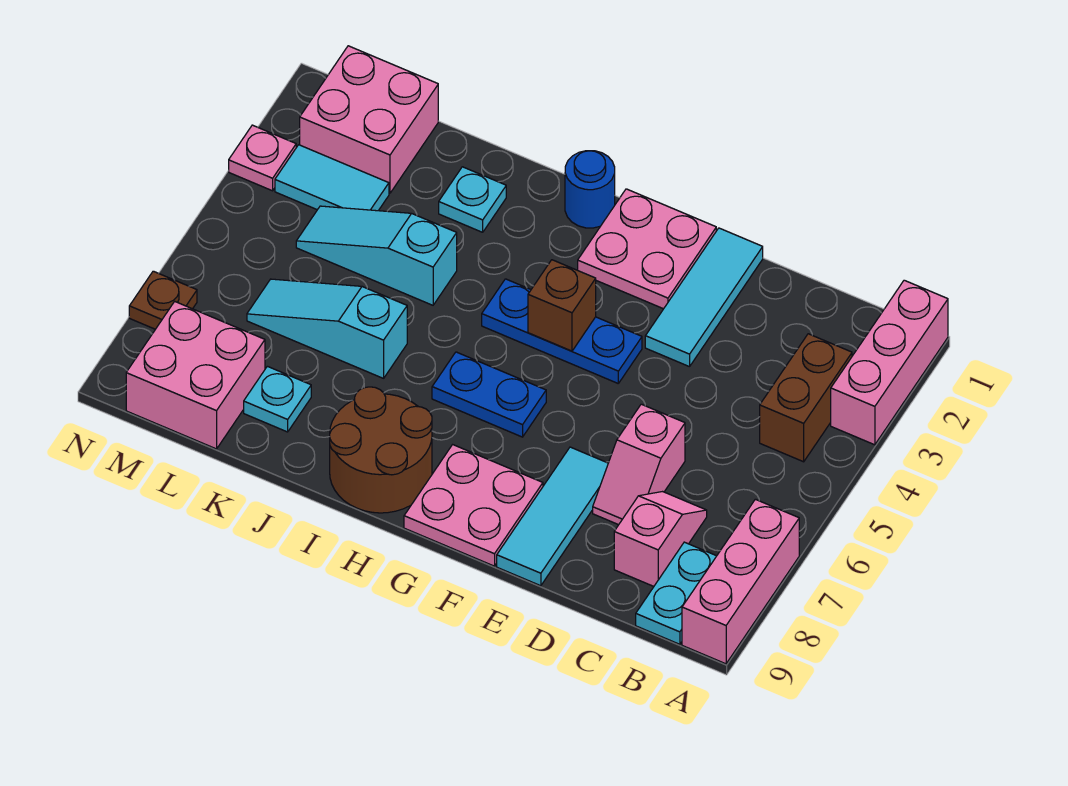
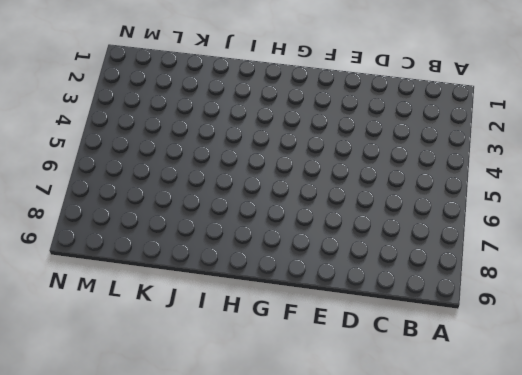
none -> pink brick A1:A3 level 1
none -> pink brick A7:A9 level 1
none -> brown brick B3:B4 level 1

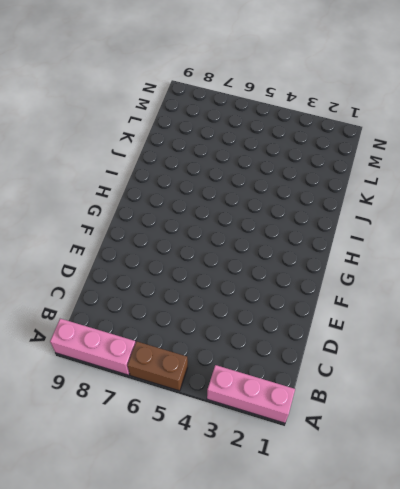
brown brick A5:A6 level 1 -> brown brick B3:B4 level 1
none -> cyan plate B8:B9 level 1
none -> pink slope C7:C8 level 1 top 8
none -> pink slope D6:D7 level 1 top 6

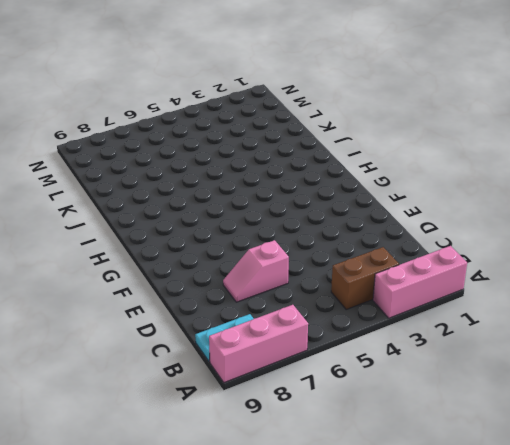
none -> pink slope C7:C8 level 1 top 8
none -> cyan tile E1:E3 level 1
none -> cyan tile E7:E9 level 1

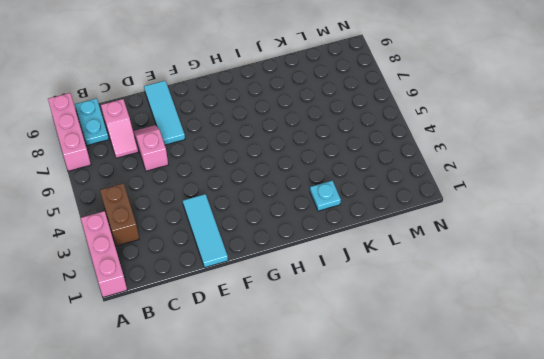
none -> pink plate F1:G2 level 1
none -> blue plate F4:H4 level 1
none -> pink plate F8:G9 level 1

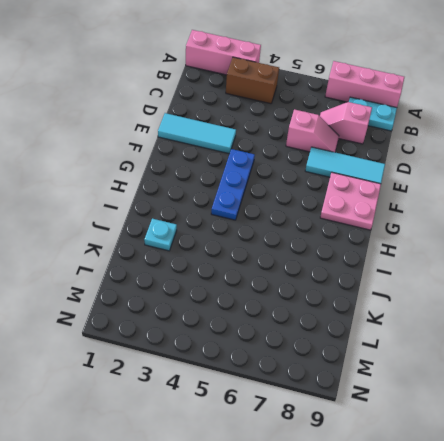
none -> pink plate F1:G2 level 1
none -> blue plate G6:H6 level 1
none -> blue round brick H1 level 1

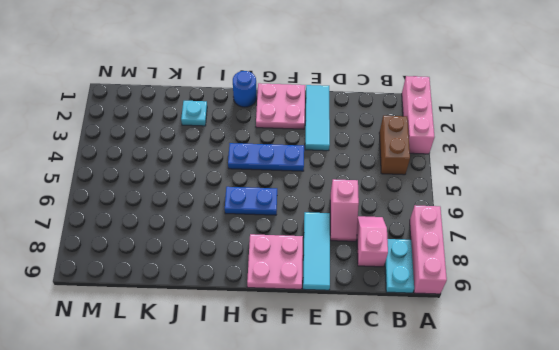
none -> brown round brick H8:I9 level 1
none -> cyan slope J4:L4 level 1 top J
none -> cyan slope J6:L6 level 1 top J

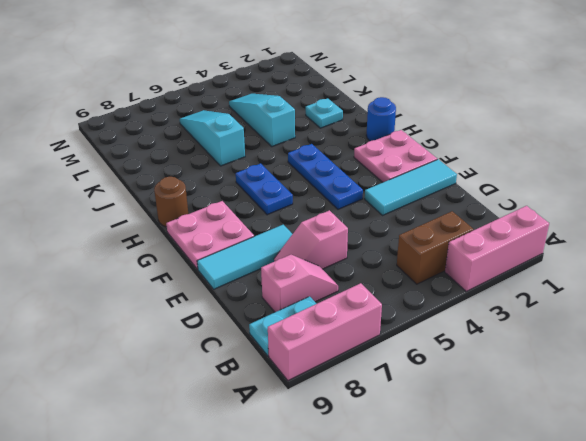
brown round brick H9 level 1 -> brown round brick H8:I9 level 1
none -> cyan plate K8 level 1
none -> pink brick L1:M2 level 1
none -> cyan tile L3:M3 level 1

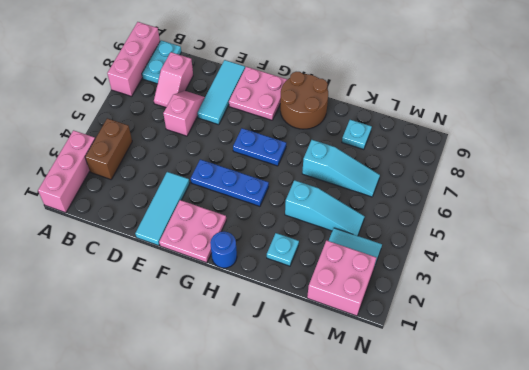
none -> pink brick L8:M9 level 1
none -> pink plate N3 level 1
none -> brown plate N7 level 1

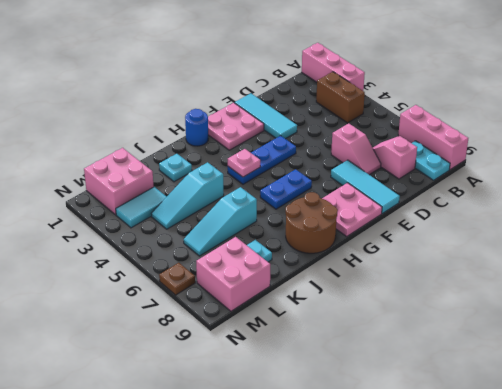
pink plate H4 level 2 -> pink plate N3 level 1
none -> brown brick G4 level 2

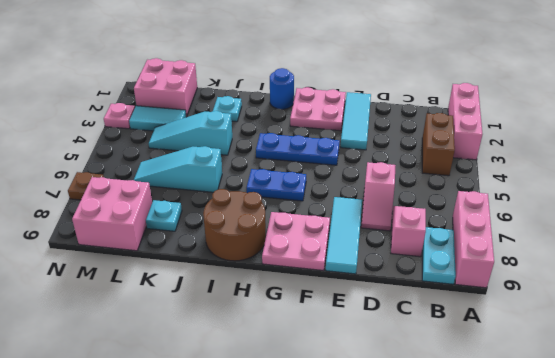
none -> brown brick G4 level 2

